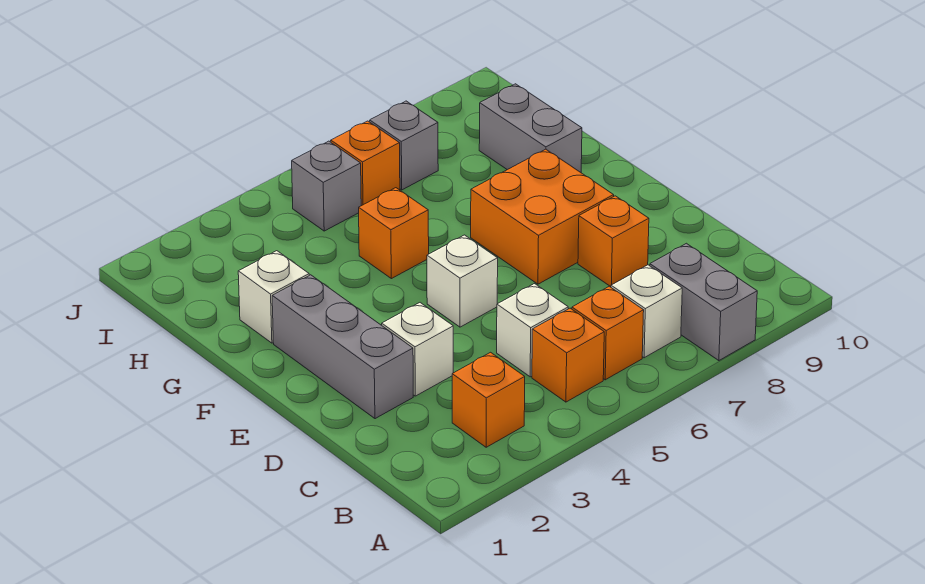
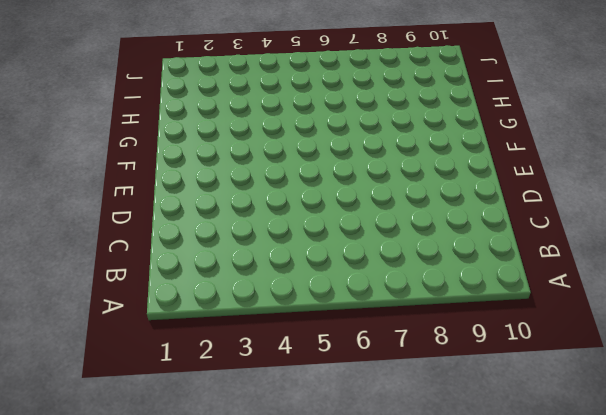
none -> grey brick A8:B8 level 1
none -> orange brick B3 level 1
none -> orange brick B5 level 1

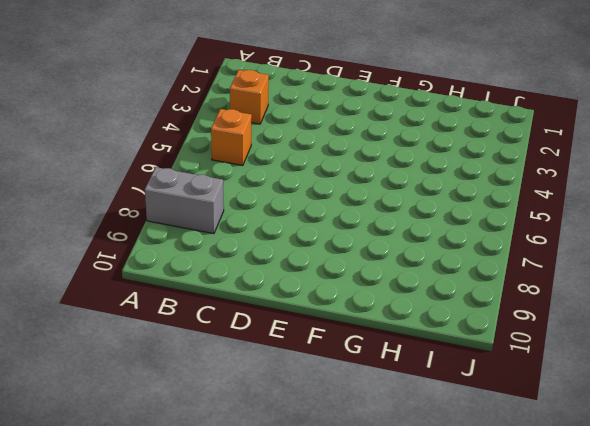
none -> orange brick B6 level 1
none -> white brick B7 level 1
none -> white brick C5 level 1

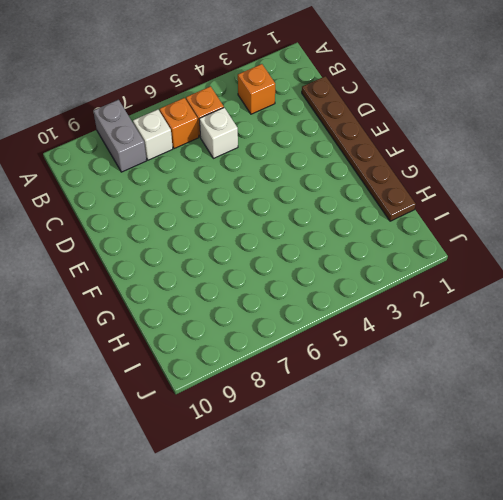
brown plate C1:H1 level 1 -> none
none -> grey brick D2:F2 level 1
none -> white brick D3 level 1
none -> orange brick D8 level 1

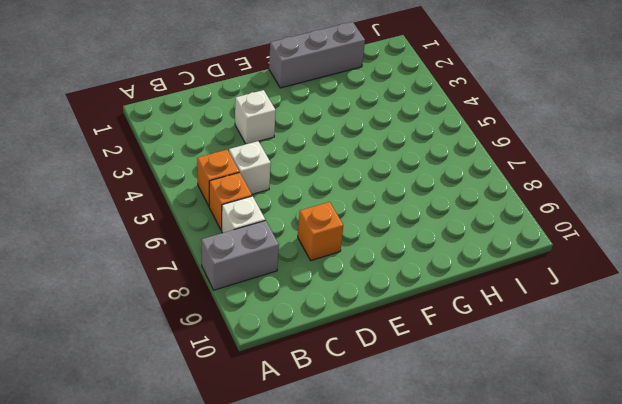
grey brick F1:H1 level 1 -> grey brick D2:F2 level 1
none -> orange brick B3 level 1
none -> white brick E5 level 1
none -> orange brick E7:F8 level 1

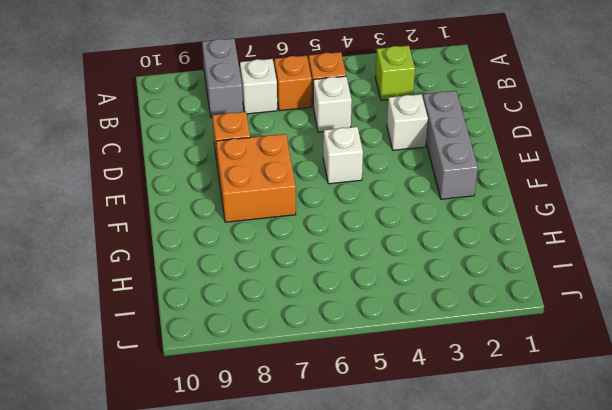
lime brick B3 level 1 -> orange brick B3 level 1
none -> white brick G2 level 1
none -> orange brick G5 level 1
none -> grey brick G9:H9 level 1

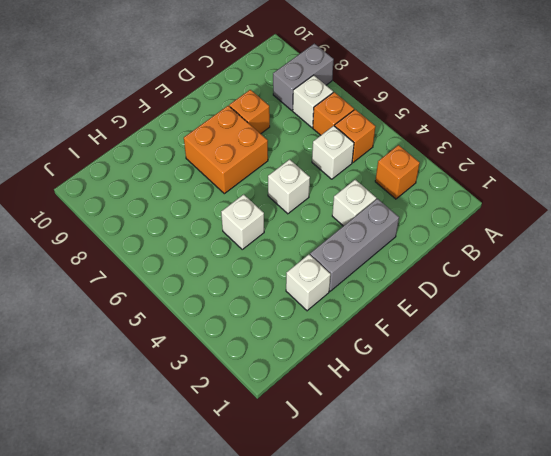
white brick G5 level 1 -> orange brick G5 level 1
none -> grey brick G9:H9 level 1
none -> grey brick I5 level 1
none -> orange brick I6 level 1

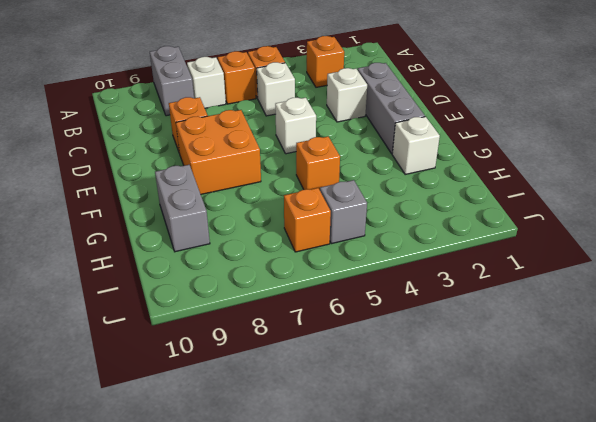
none -> grey brick I7 level 1

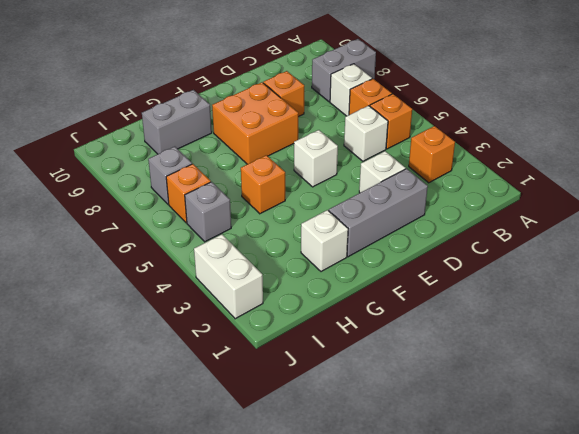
white brick J2:J3 level 1 -> none

